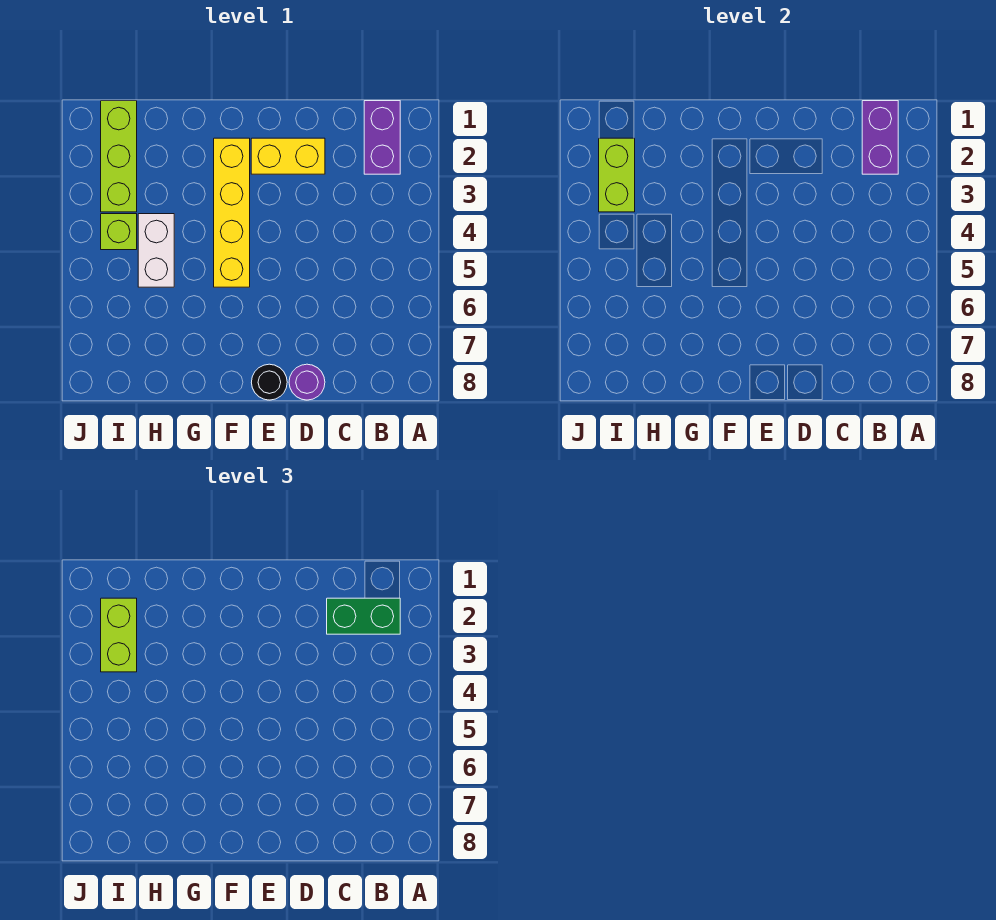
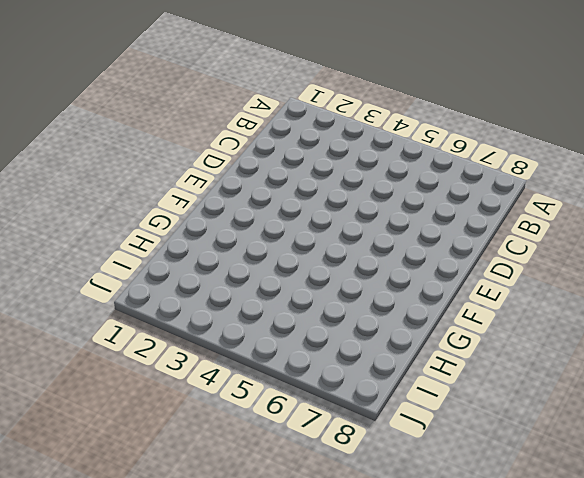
none -> purple brick B1:B2 level 1
none -> yellow brick D2:E2 level 1
none -> purple round brick D8 level 1

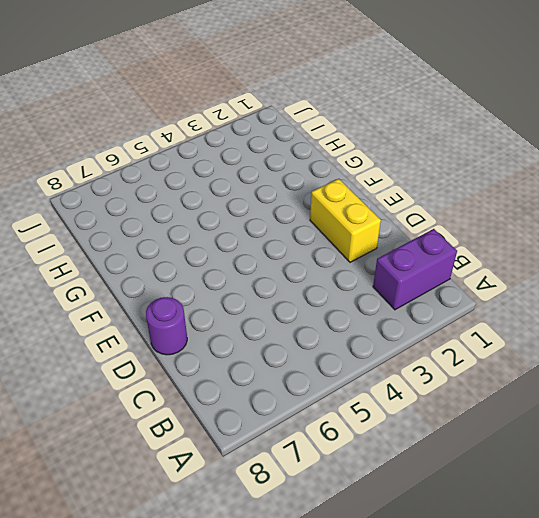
none -> black round brick E8 level 1
none -> yellow brick F2:F5 level 1
none -> white brick H4:H5 level 1

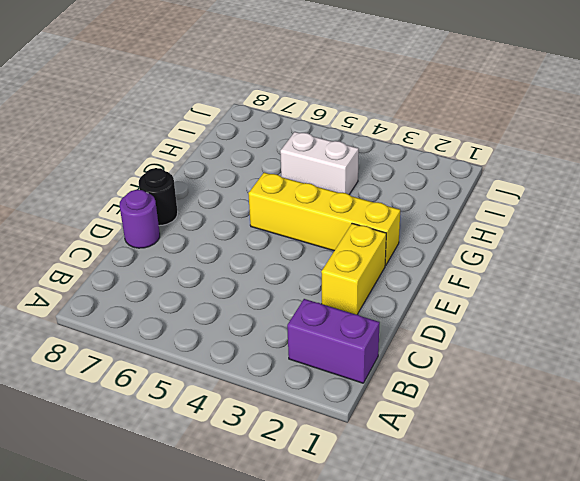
none -> lime brick I1:I3 level 1
none -> lime brick I4 level 1
none -> purple brick B1:B2 level 2

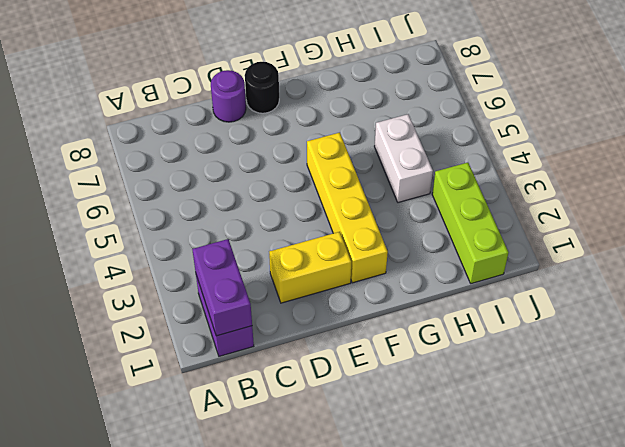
none -> lime brick I4 level 1
none -> lime brick I2:I3 level 2
none -> green brick B2:C2 level 3

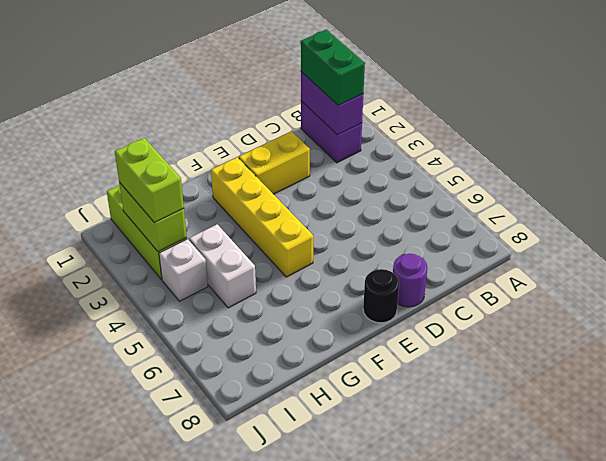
green brick B1:B2 level 3 -> green brick B2:C2 level 3
white brick I4 level 1 -> lime brick I4 level 1

